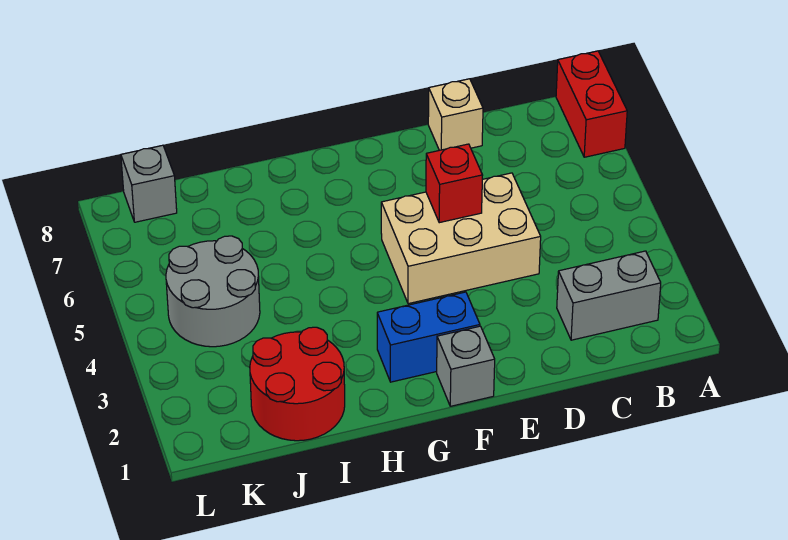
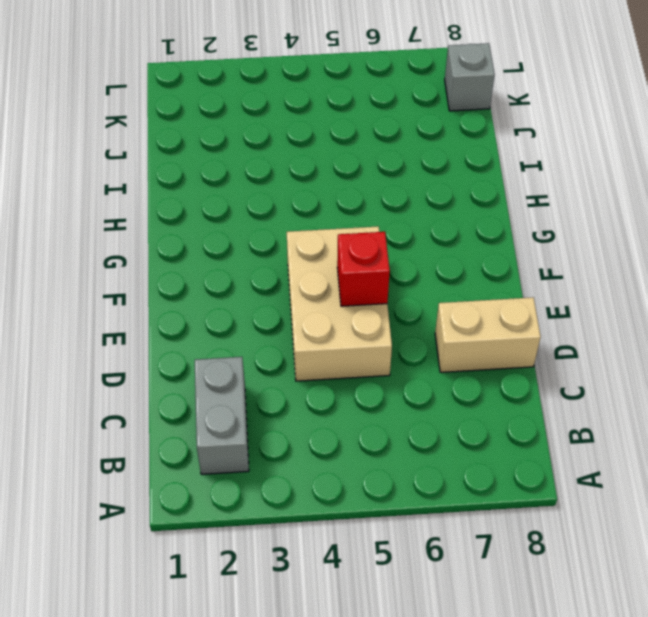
tan brick D7:D8 level 1 -> tan brick D8 level 1
none -> red brick A7:A8 level 1
none -> grey brick F1 level 1

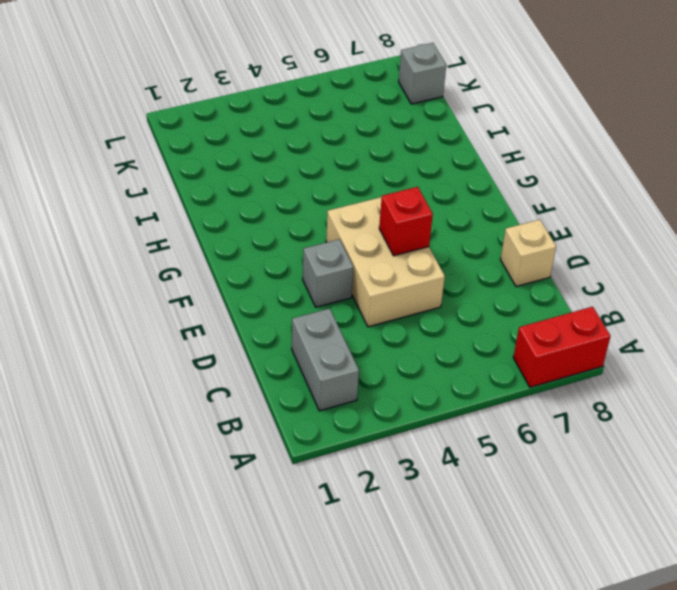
grey brick E3 level 1 -> grey brick F1 level 1
none -> blue brick F2:G2 level 1
none -> red round brick I1:J2 level 1

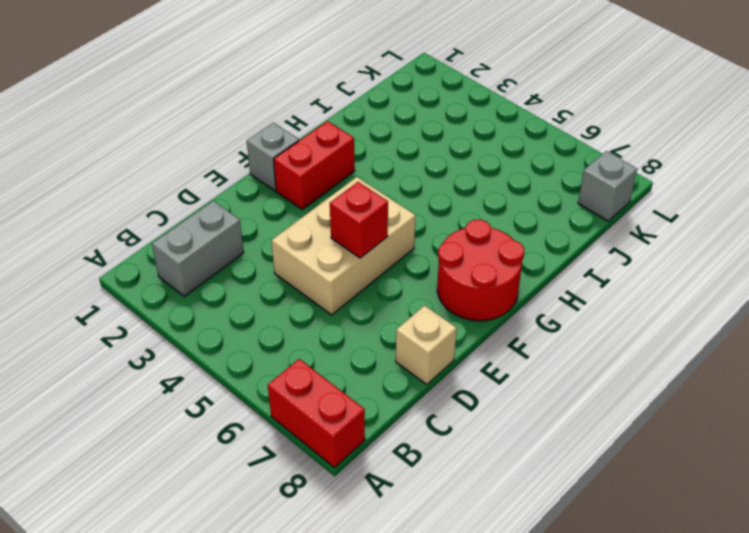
red brick F2:G2 level 1 -> blue brick F2:G2 level 1
red round brick F7:G8 level 1 -> red round brick I1:J2 level 1
none -> grey round brick J4:K5 level 1

